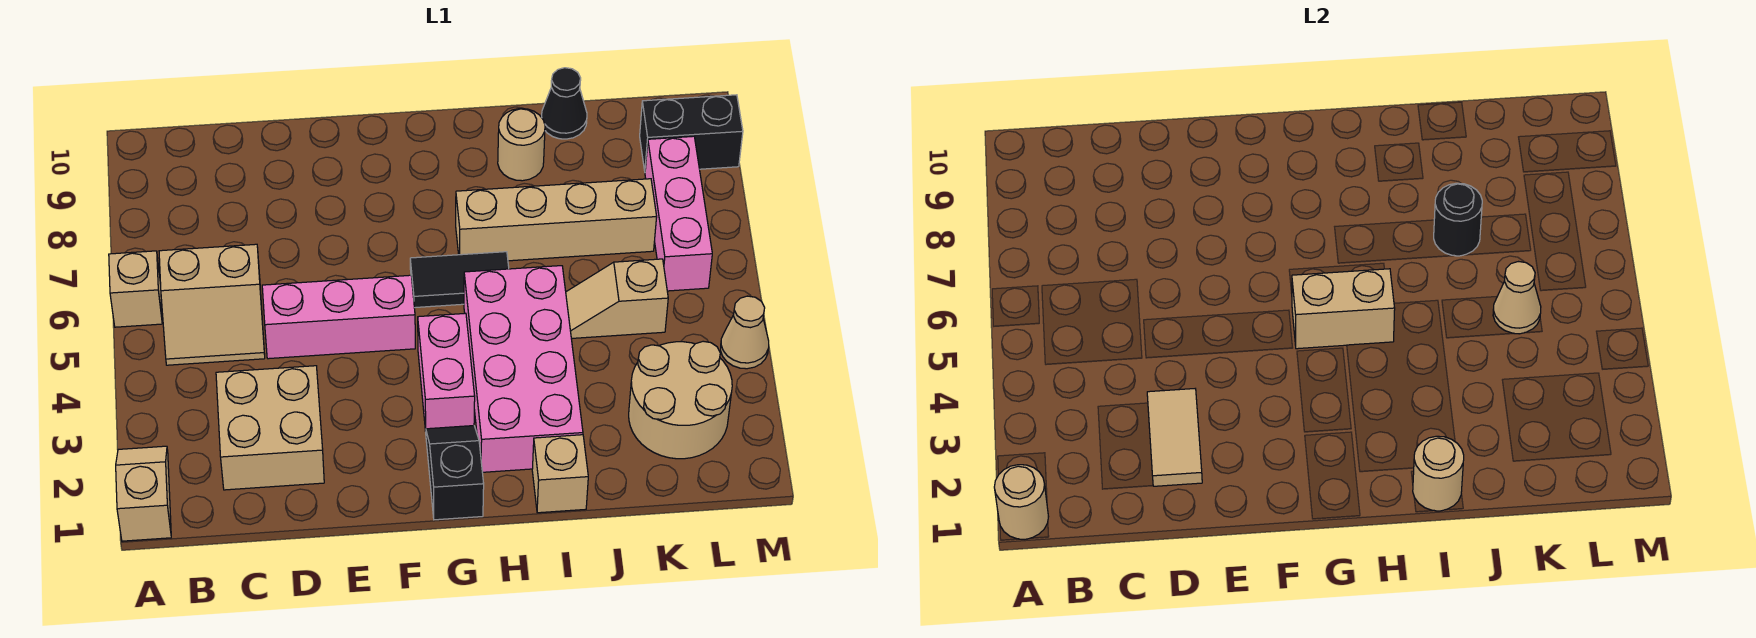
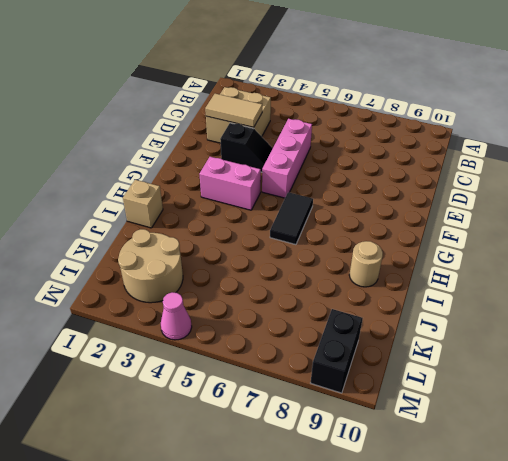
black slope E3:E4 level 1 top 3 -> black slope G1:G2 level 1 top 1
pink cone M4 level 1 -> tan cone M4 level 1
none -> tan slope A1:A2 level 1 top 1
none -> tan brick A6 level 1
none -> tan slope B5:C6 level 1 top 6

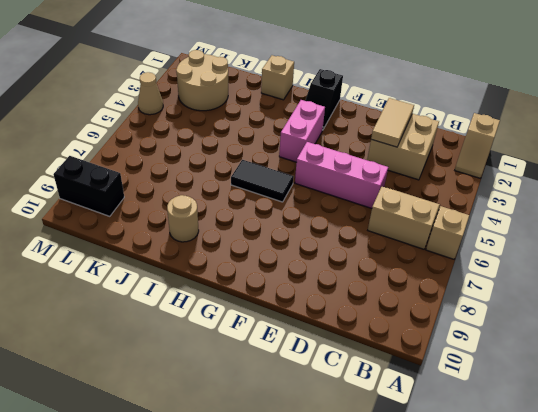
none -> pink brick H2:I5 level 1
none -> tan brick H7:K7 level 1
none -> tan slope J5:K5 level 1 top K

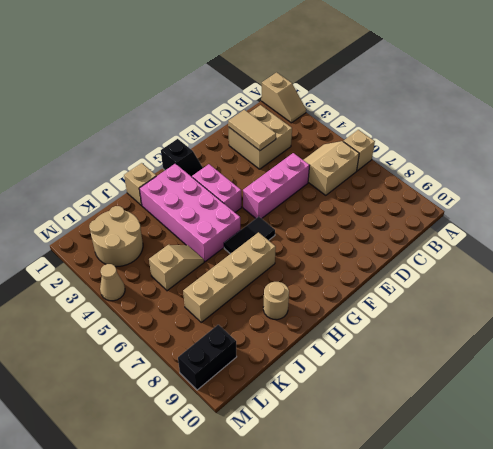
none -> black cone J10 level 1
none -> pink brick L6:L8 level 1
none -> tan round brick A1 level 2

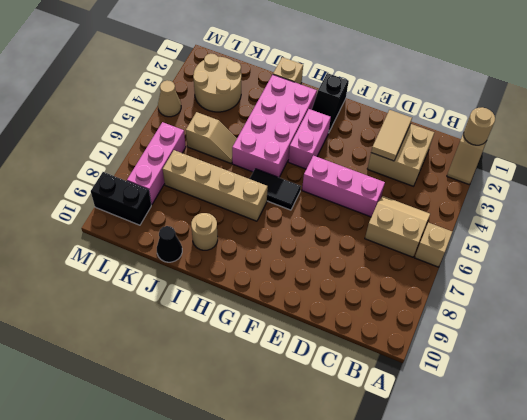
none -> tan brick G5:H5 level 2
none -> tan round brick I1 level 2
none -> black round brick J7 level 2

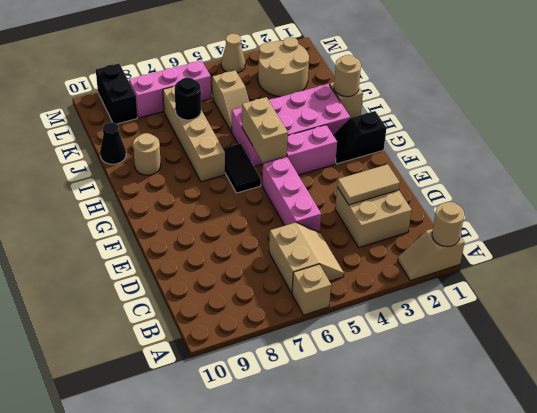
none -> tan cone K5 level 2

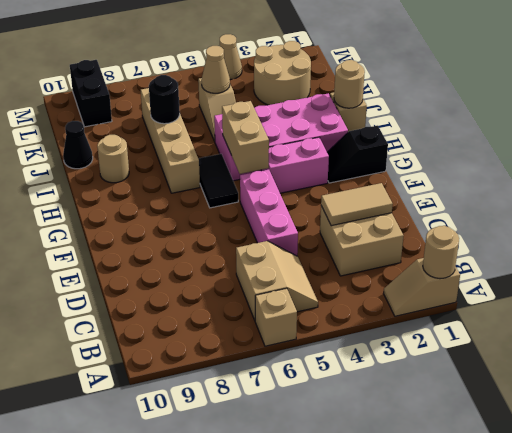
none -> pink brick L6:L8 level 1

